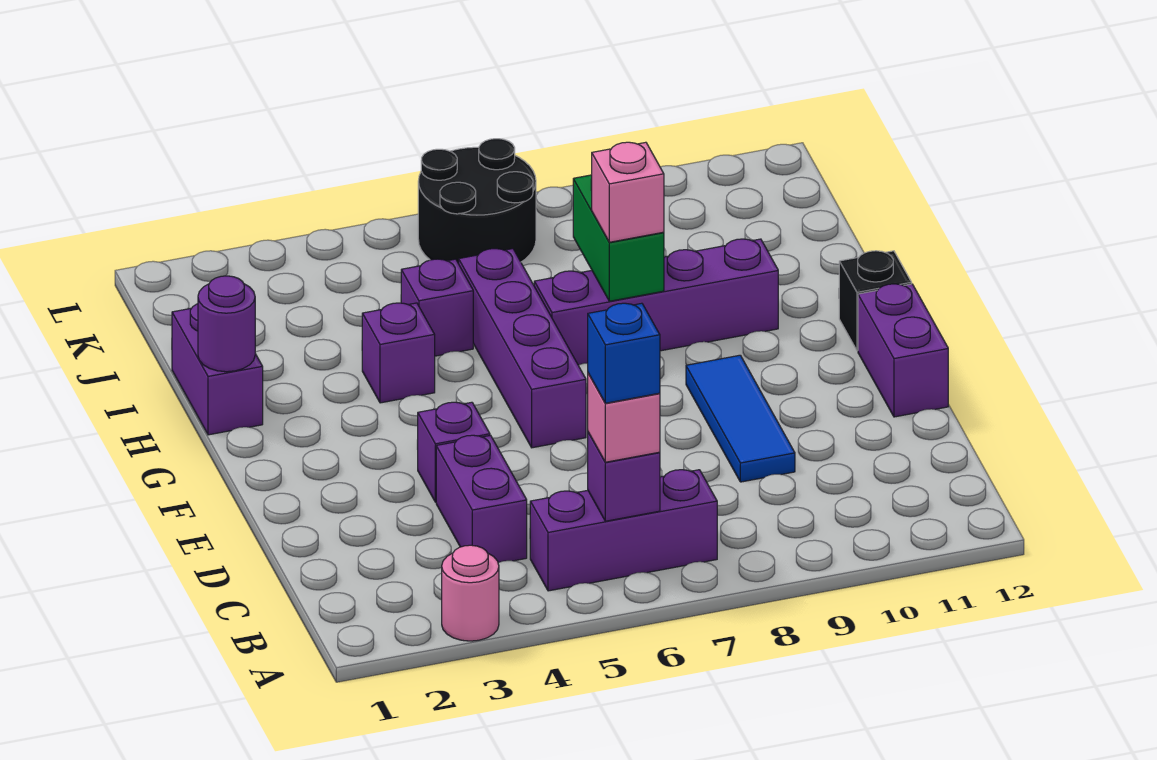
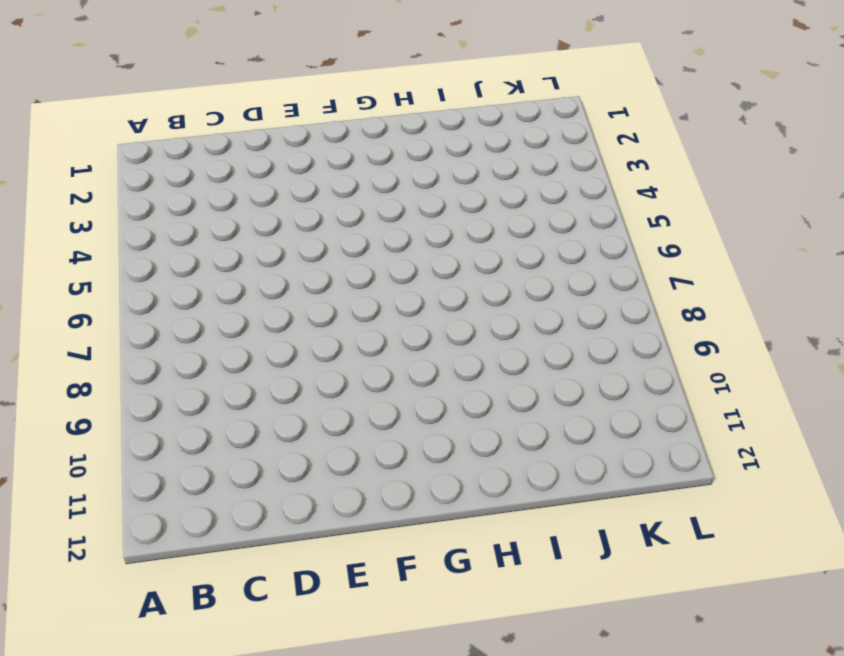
none -> pink round brick A3 level 1
none -> purple brick B5:B7 level 1
none -> purple brick C4:D4 level 1

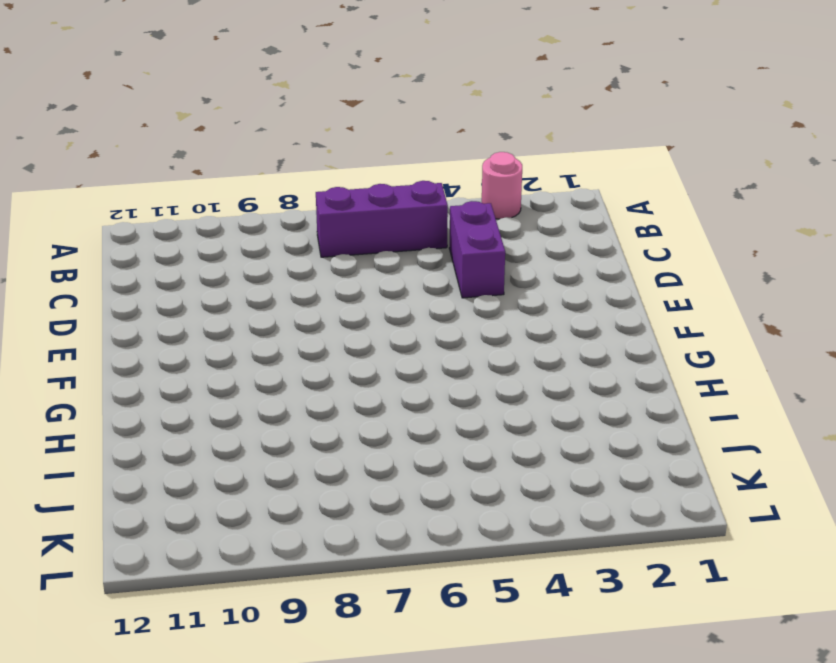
none -> blue tile D9:F9 level 1
none -> purple brick E4 level 1
none -> purple brick E12:F12 level 1

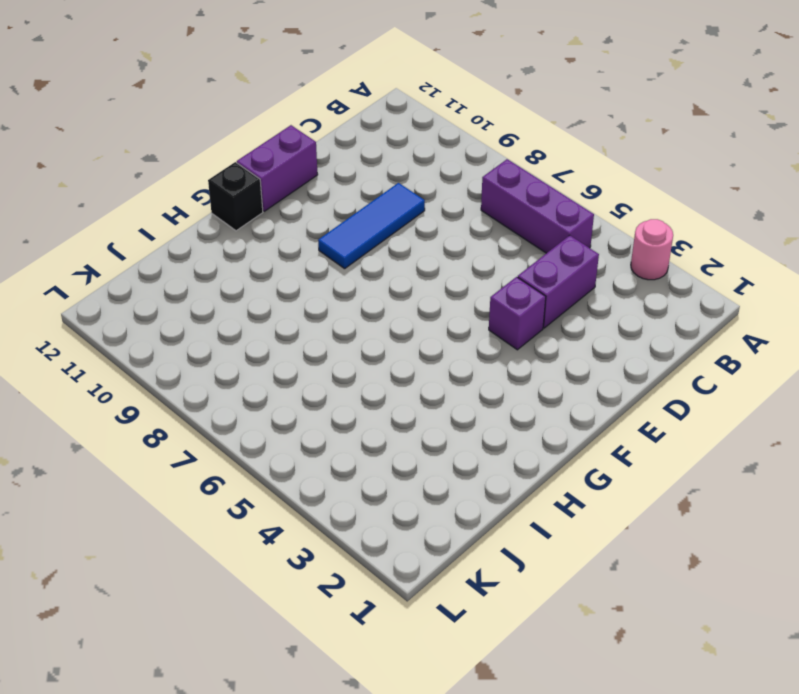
none -> purple brick F6:I6 level 1
none -> purple brick H1:I1 level 1
none -> purple brick H4 level 1

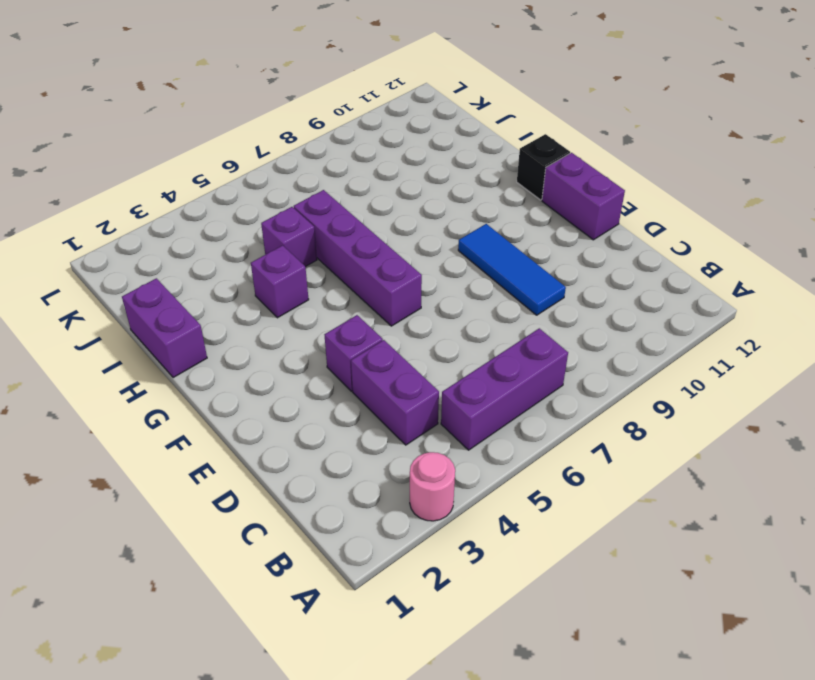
none -> purple brick H7:H10 level 1
none -> black round brick K6:L7 level 1
none -> purple brick B6 level 2

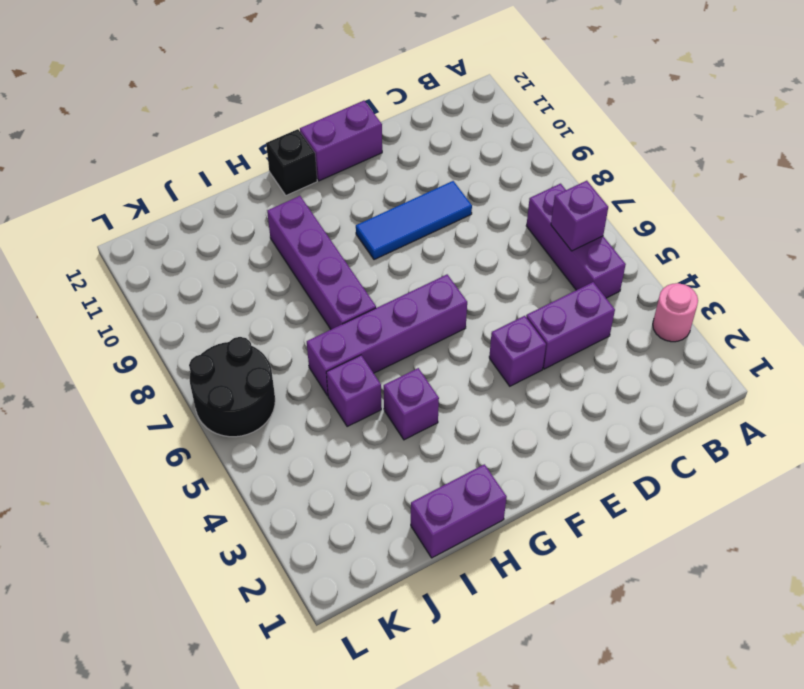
none -> purple round brick H1 level 2
none -> green brick H8:I8 level 2
none -> pink brick B6 level 3

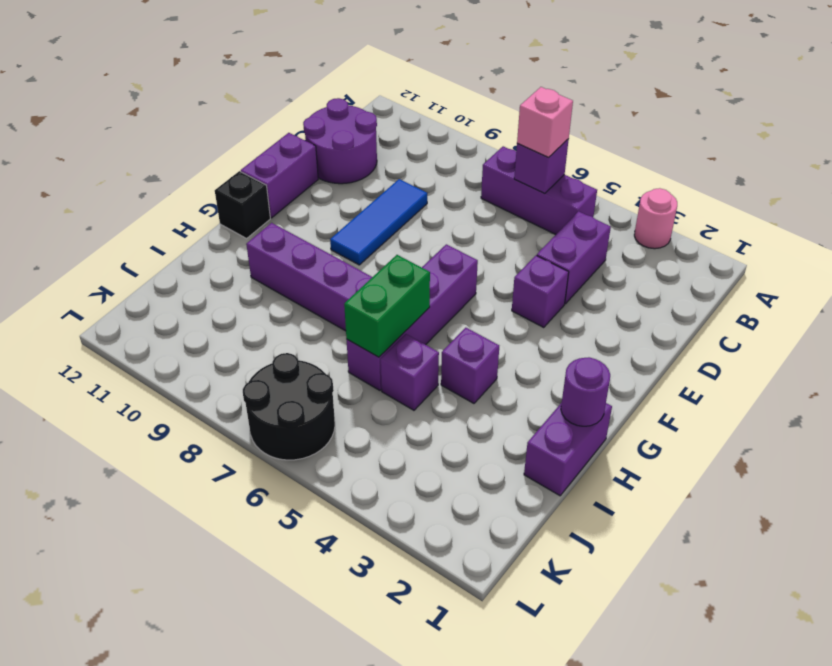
purple round brick C11:D12 level 1 -> none
green brick H6:I6 level 2 -> green brick H8:I8 level 2
none -> pink brick H8 level 3
none -> blue brick B6 level 4

